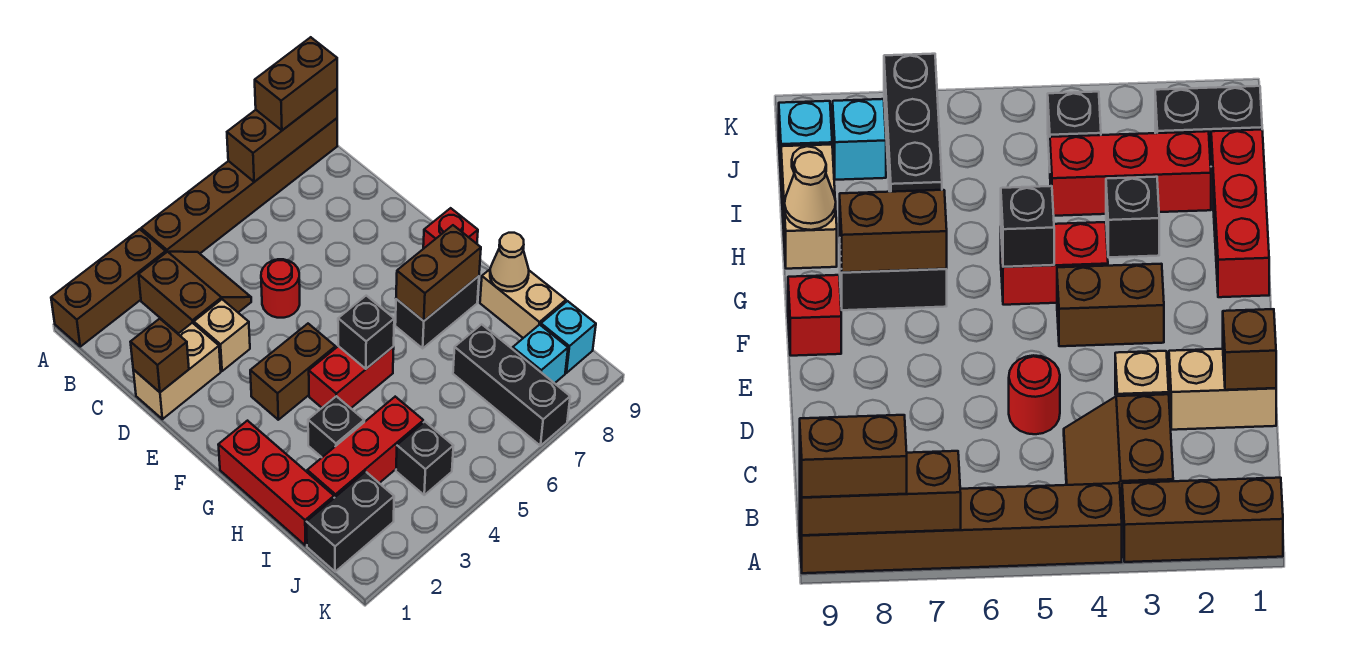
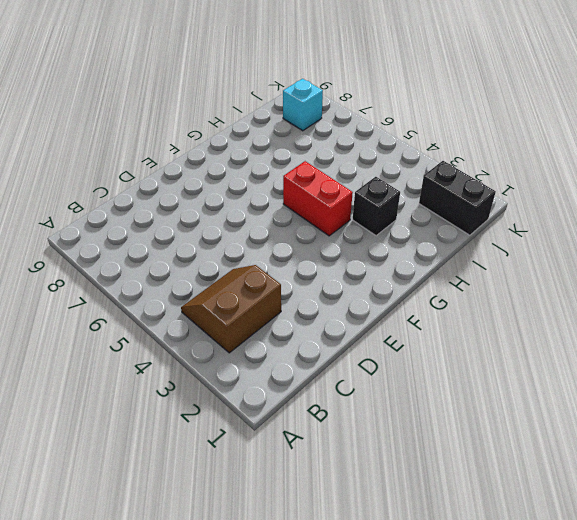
none -> brown brick A1:A3 level 1
none -> brown brick A4:A9 level 1
none -> tan brick D1:D2 level 1

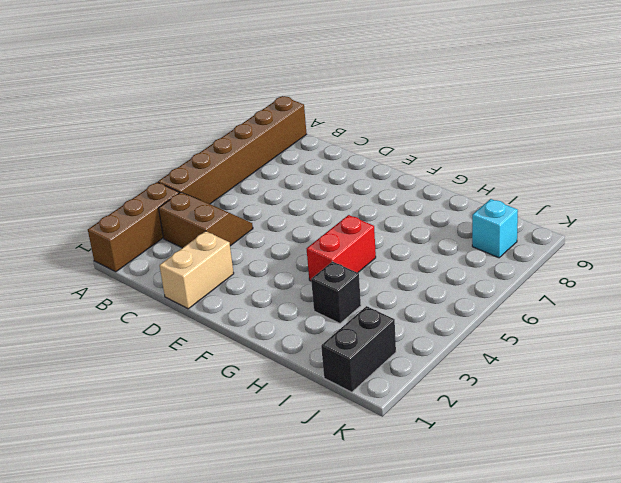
none -> tan brick D3 level 1
none -> red round brick D5 level 1
none -> brown brick F3:F4 level 1

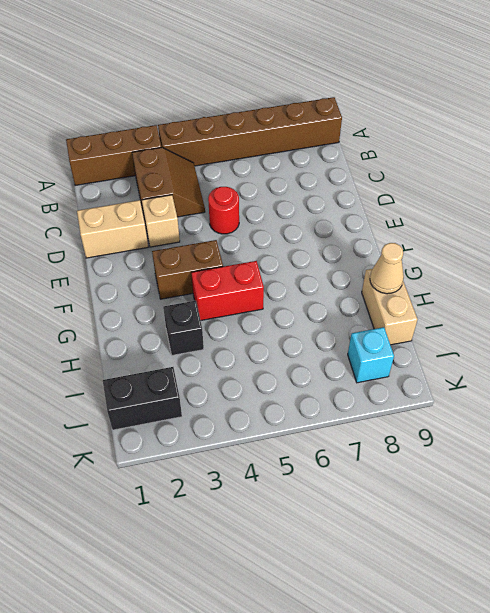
none -> red brick F9 level 1
none -> red brick G1:I1 level 1
none -> black brick G7:G8 level 1

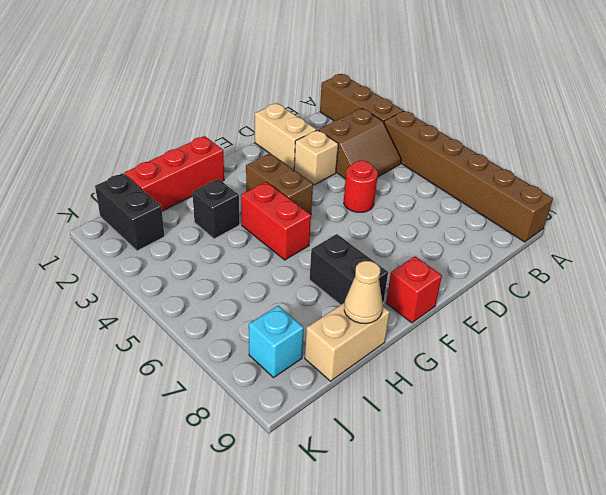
none -> red brick I2:I4 level 1
none -> black brick I7:K7 level 1
none -> black brick J4 level 1

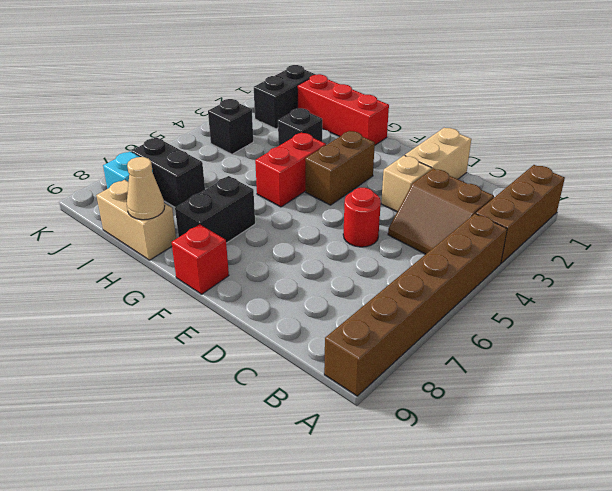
black brick I7:J7 level 1 -> black brick I7:K7 level 1
none -> red brick I2:I4 level 1
none -> cyan brick J9 level 1
none -> brown brick A7:A9 level 2

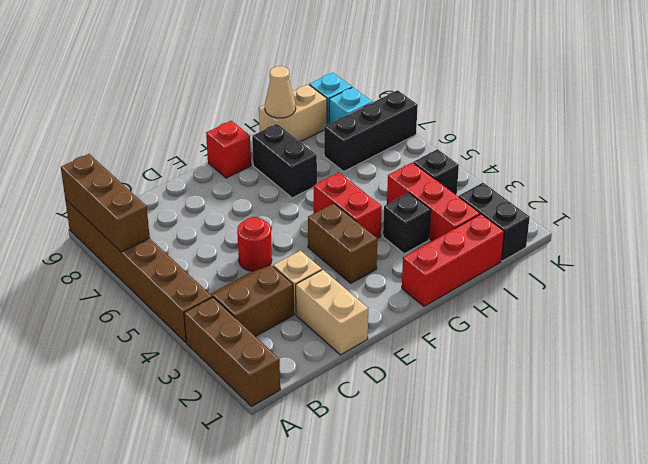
none -> brown brick D1 level 2
none -> black brick G5 level 2
none -> brown brick G7:G8 level 2

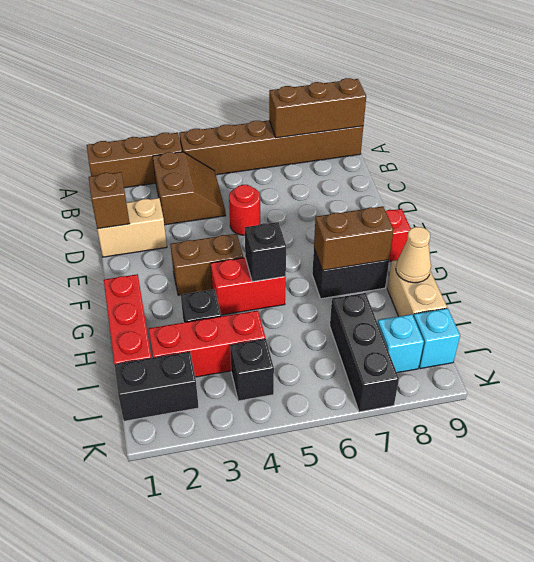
none -> tan brick D3 level 1
none -> brown brick A8:A9 level 3

